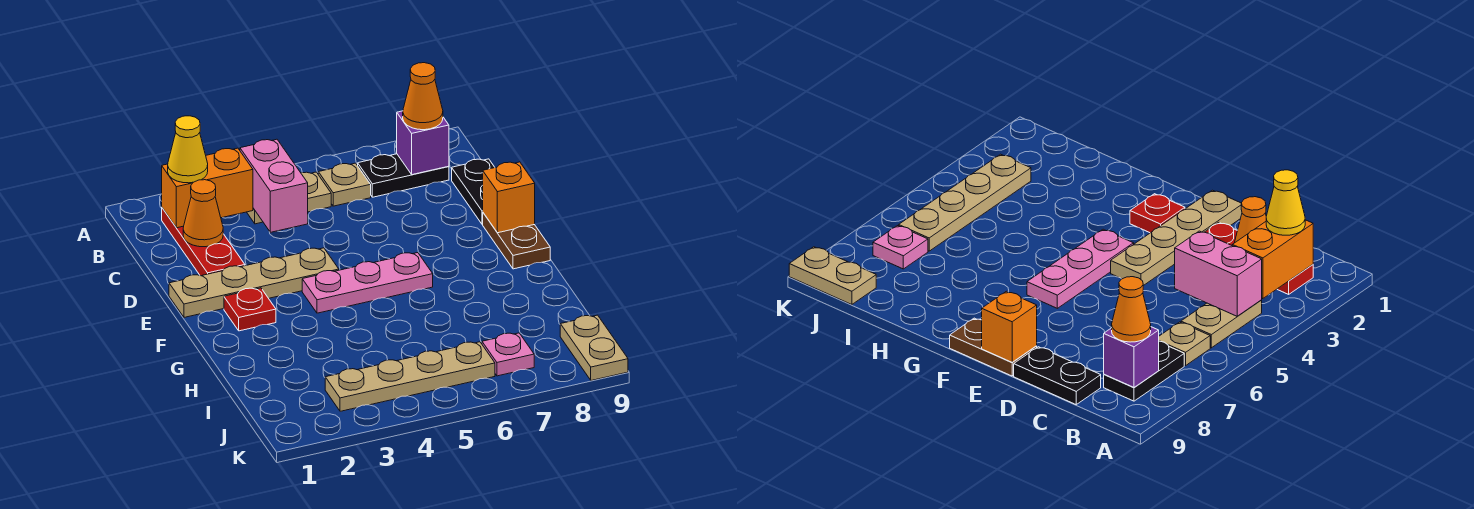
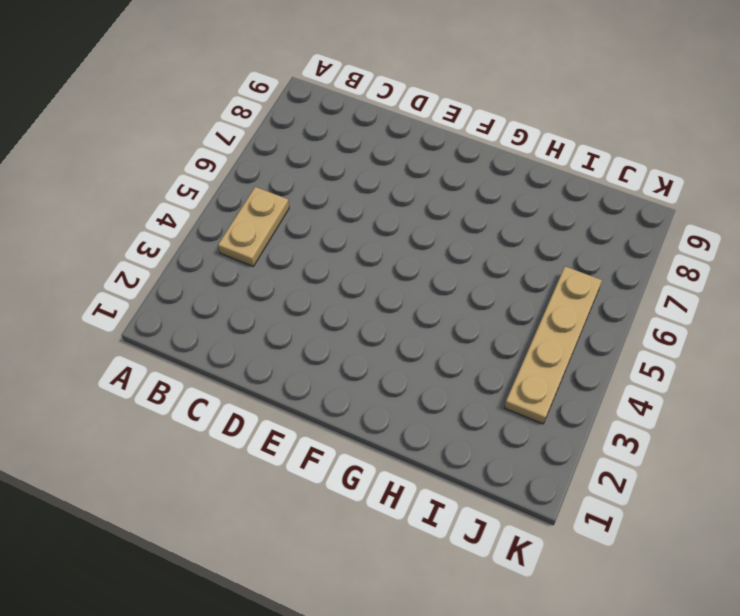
none -> red plate B2:D2 level 1
none -> tan plate B6 level 1
none -> black plate B7:B8 level 1

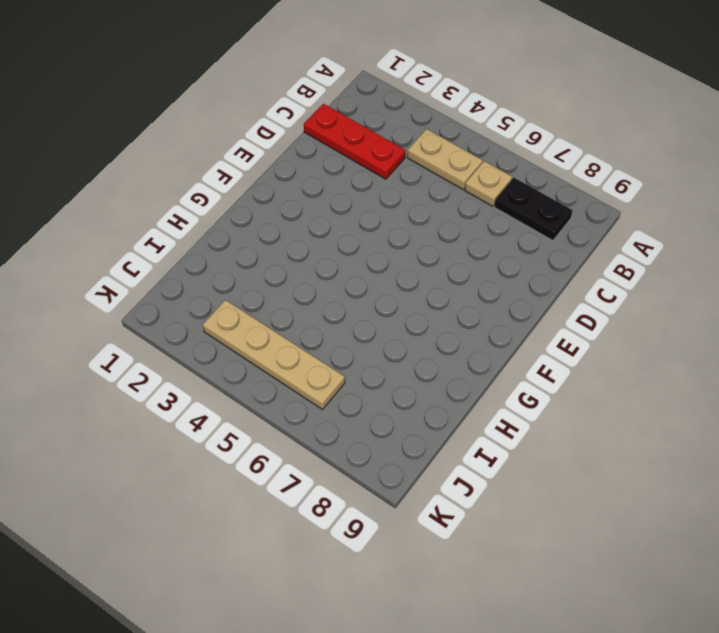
red plate C1:C3 level 1 -> red plate B2:D2 level 1
none -> black plate C9:D9 level 1
none -> tan plate E1:E4 level 1
none -> brown plate E9:F9 level 1

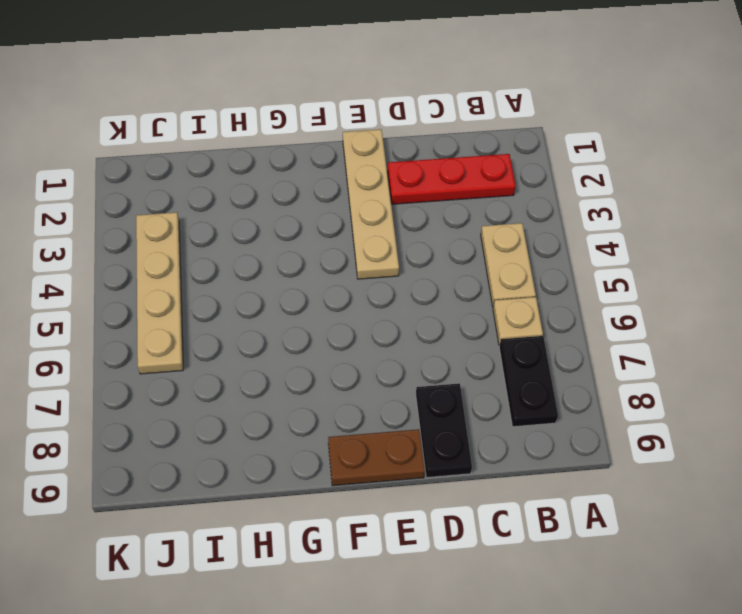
black plate D8:D9 level 1 -> black plate C9:D9 level 1
none -> red plate F2 level 1
none -> pink plate F4:F6 level 1
none -> pink plate J7 level 1

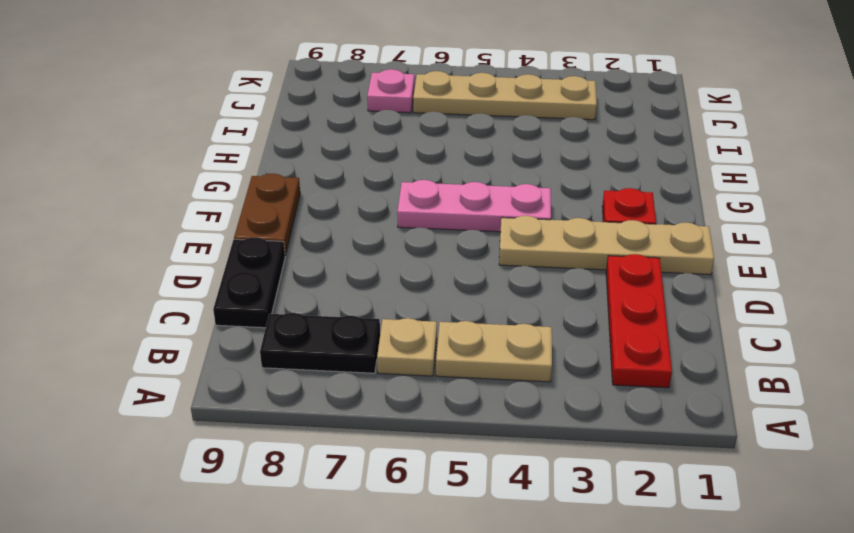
none -> tan plate J9:K9 level 1
none -> orange brick B2:B3 level 2
none -> pink brick B4:C4 level 2

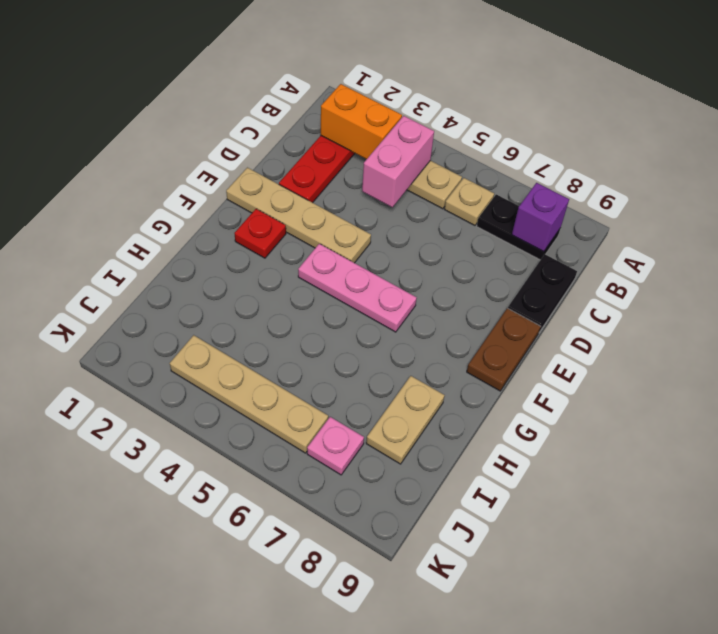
tan plate H8:I8 level 1 -> tan plate J9:K9 level 1
none -> orange cone C2 level 2
none -> orange brick E9 level 2
none -> yellow cone B2 level 3

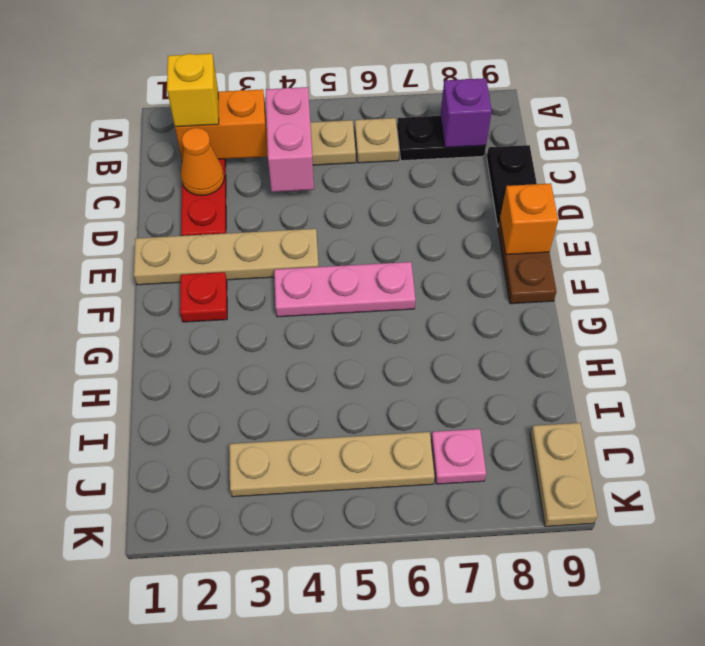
yellow brick B2 level 3 -> yellow cone B2 level 3
none -> orange cone B8 level 3

